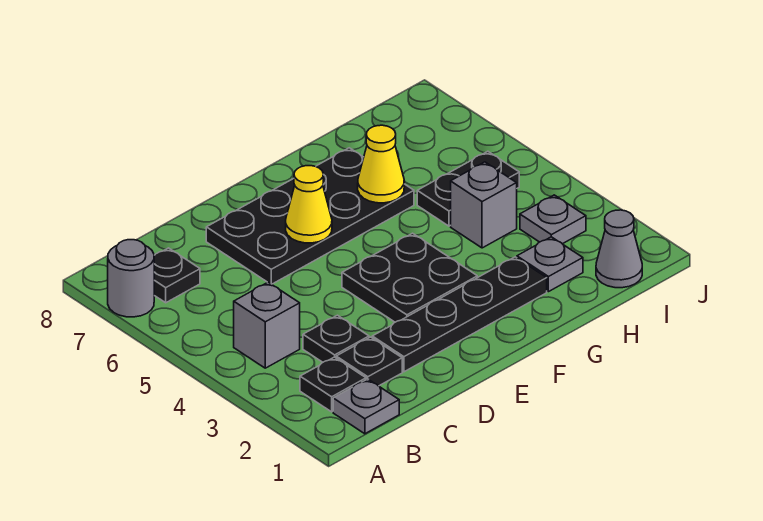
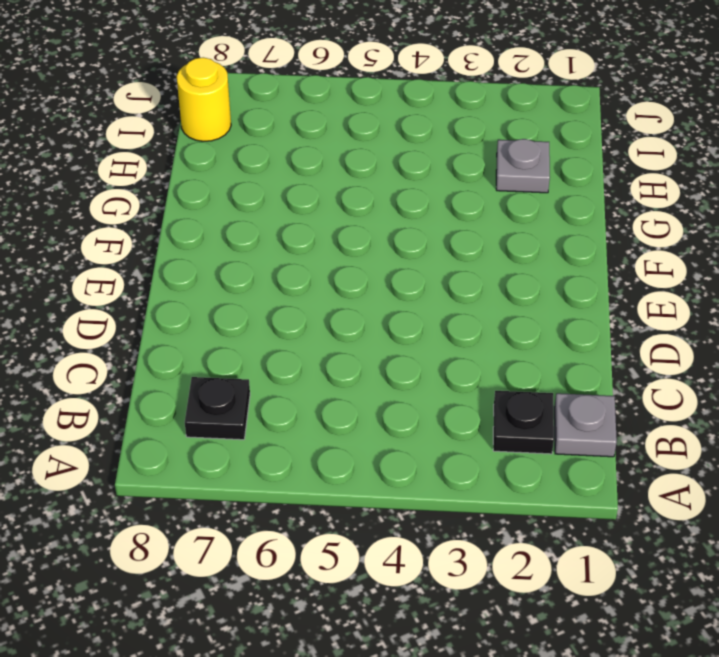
yellow round brick I8 level 1 -> none
none -> grey round brick A7 level 1
none -> grey brick B4 level 1
none -> black plate C2 level 1

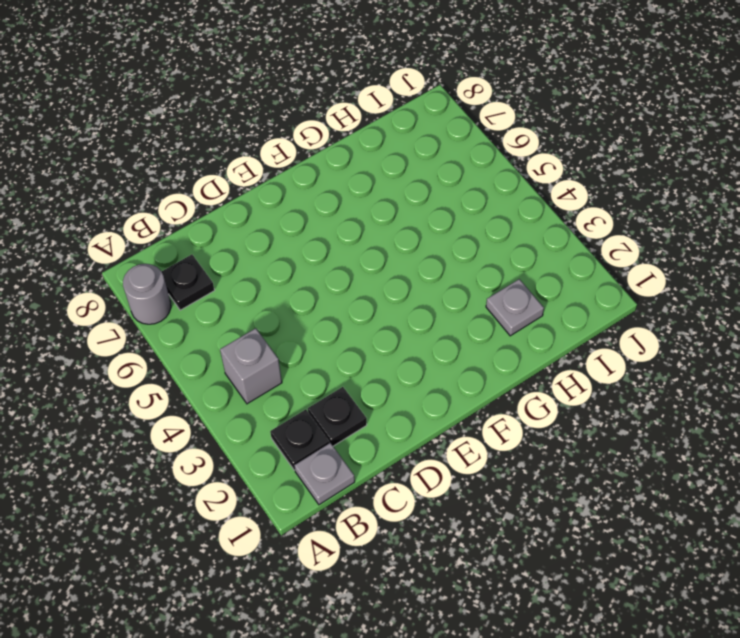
none -> black plate C3 level 1
none -> black plate D2:G2 level 1
none -> black plate D6:G7 level 1

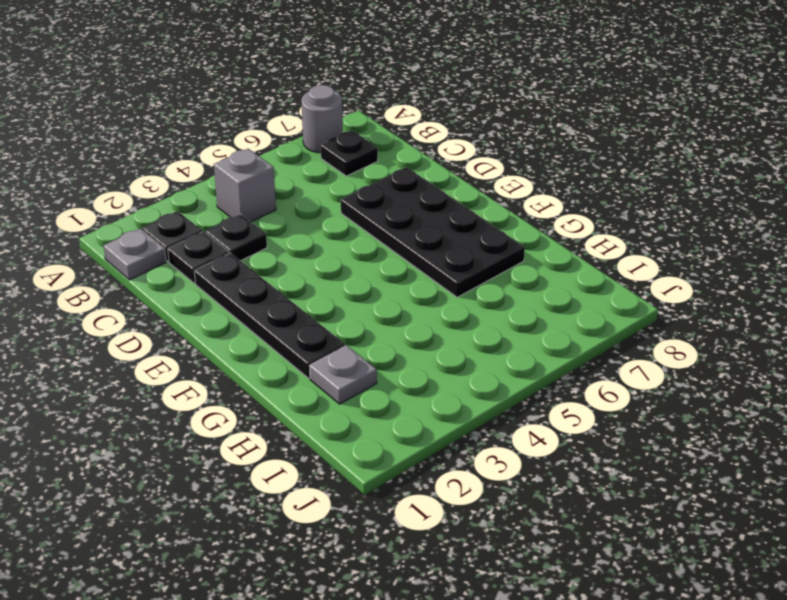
none -> black plate E3:F4 level 1
none -> grey brick H4 level 1
none -> black plate H5:I5 level 1

